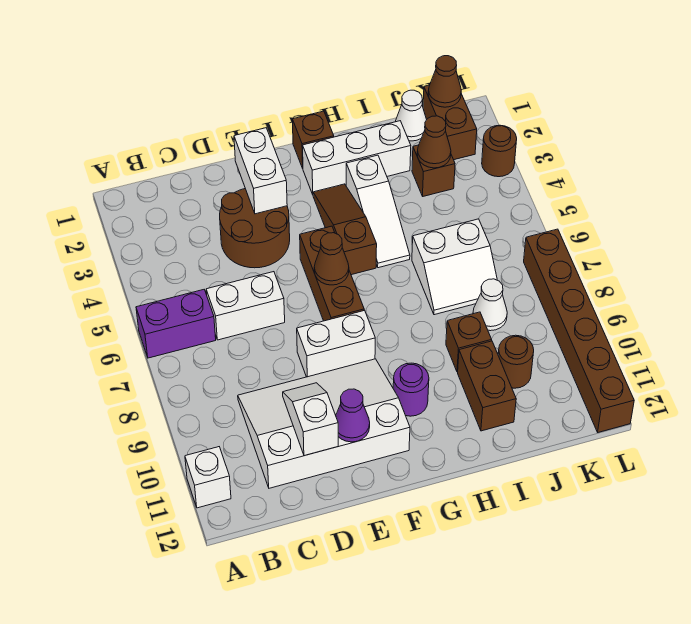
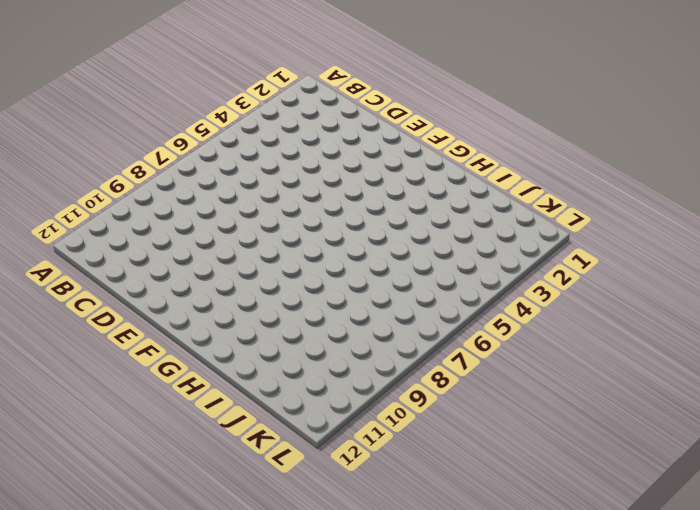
none -> purple brick A6:B6 level 1
none -> white brick A11 level 1
none -> white brick C6:D6 level 1

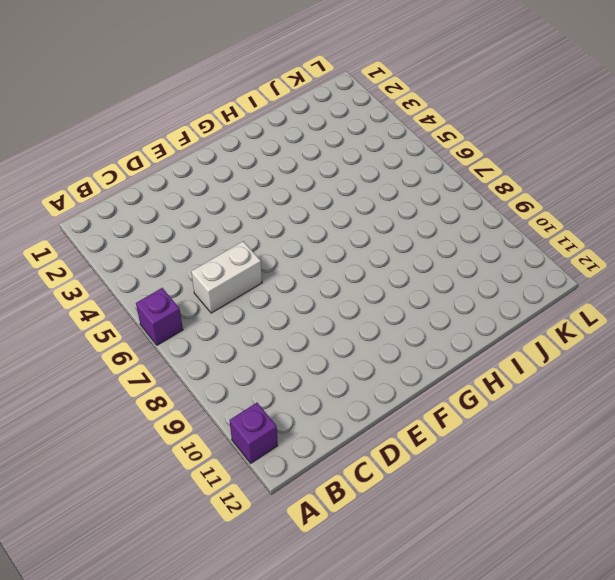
purple brick A6 level 1 -> purple brick A6:B6 level 1
purple brick A11 level 1 -> white brick A11 level 1
none -> white slope C9:F11 level 1 top 11
none -> brown round brick D3:E4 level 1
none -> white brick E8:F8 level 1

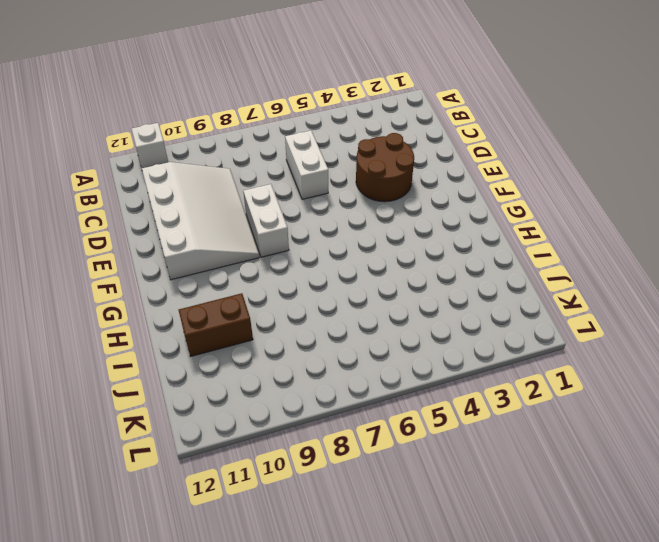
none -> purple brick A6:B6 level 1
none -> brown brick F5:F7 level 1
none -> brown brick G1 level 1

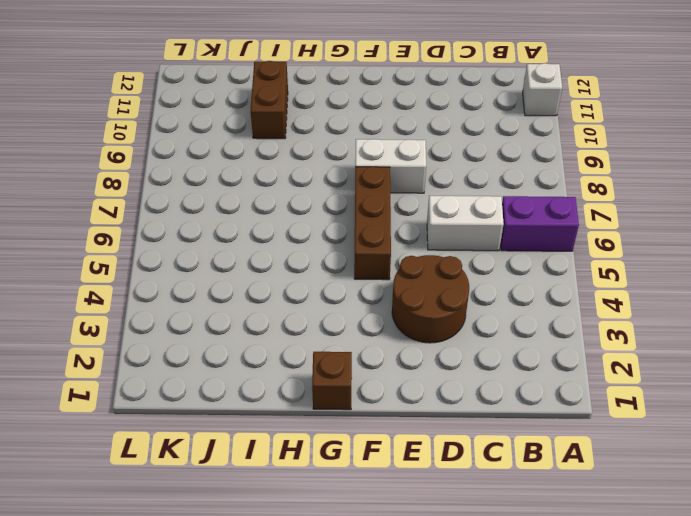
none -> white slope C9:F11 level 1 top 11
none -> white brick G2:I2 level 1
none -> brown slope G3:G5 level 1 top 5

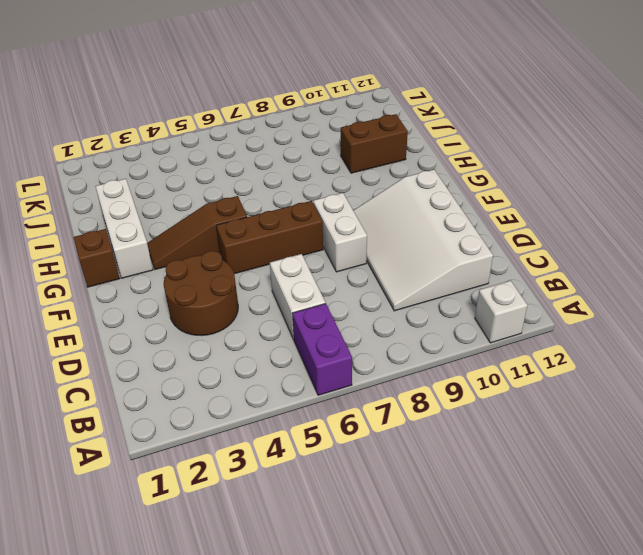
none -> purple round brick G10 level 1
none -> white slope H3:H5 level 1 top 3
none -> white slope I6:J7 level 1 top 6

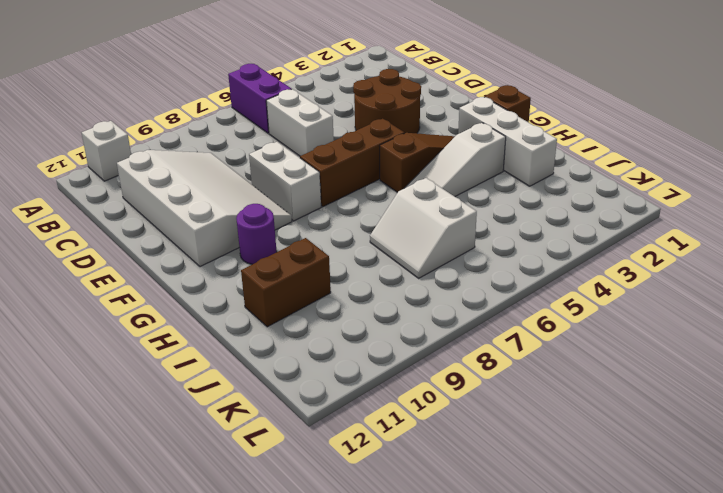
none -> brown brick I9 level 1
none -> white cone J1 level 1
none -> brown brick J3 level 1

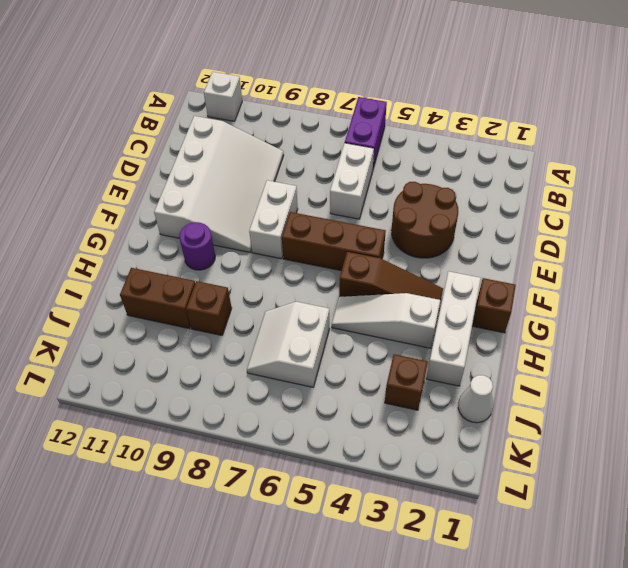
none -> white cone J8 level 1
none -> brown round brick J10 level 1
none -> brown brick K1:K2 level 1

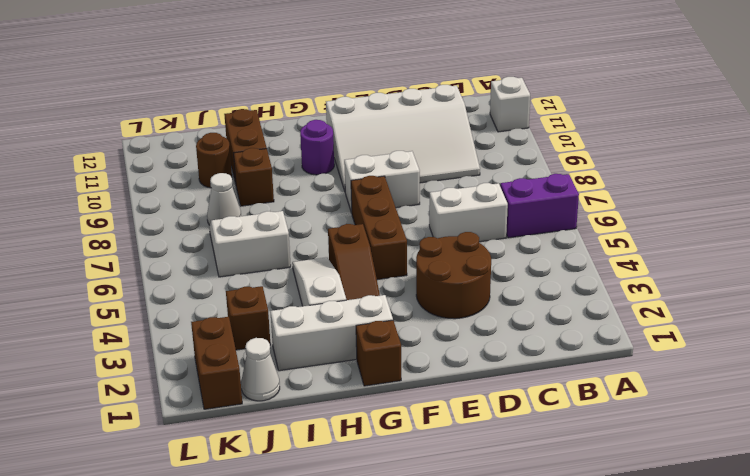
none -> brown round brick L3 level 1
none -> brown brick L7:L12 level 1
none -> white slope D10:D11 level 2 top 11

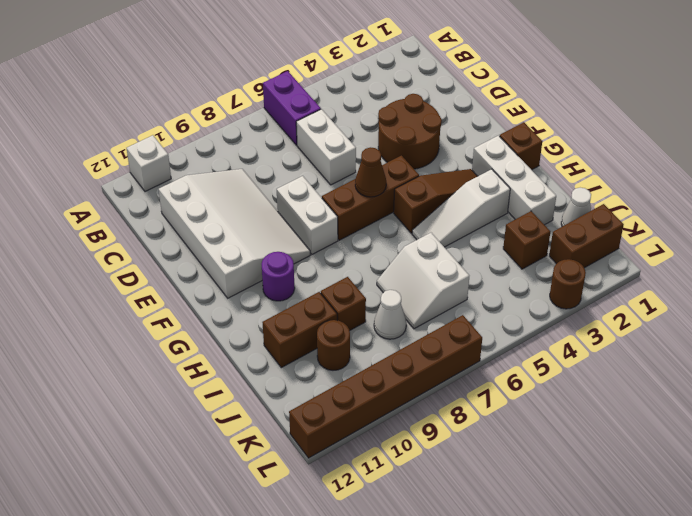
none -> white slope D10:D11 level 2 top 11
none -> white brick E2:E3 level 2
none -> purple cone E11 level 2

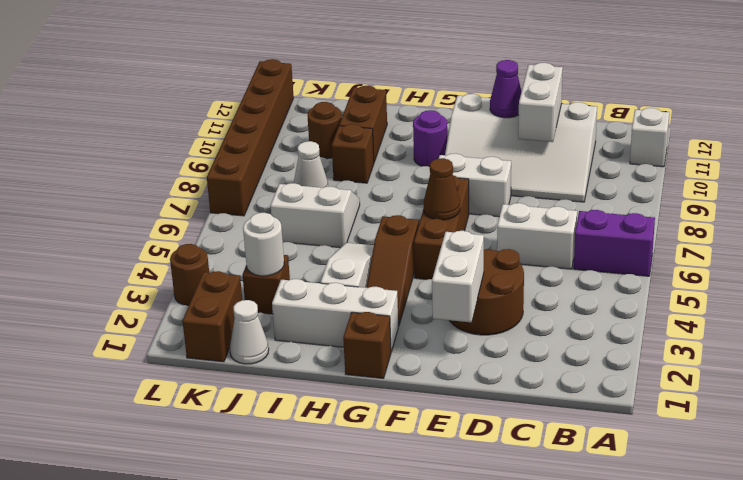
white brick D10:D11 level 2 -> white slope D10:D11 level 2 top 11
white round brick J3 level 2 -> brown cone J3 level 2
none -> brown cone K1 level 2

